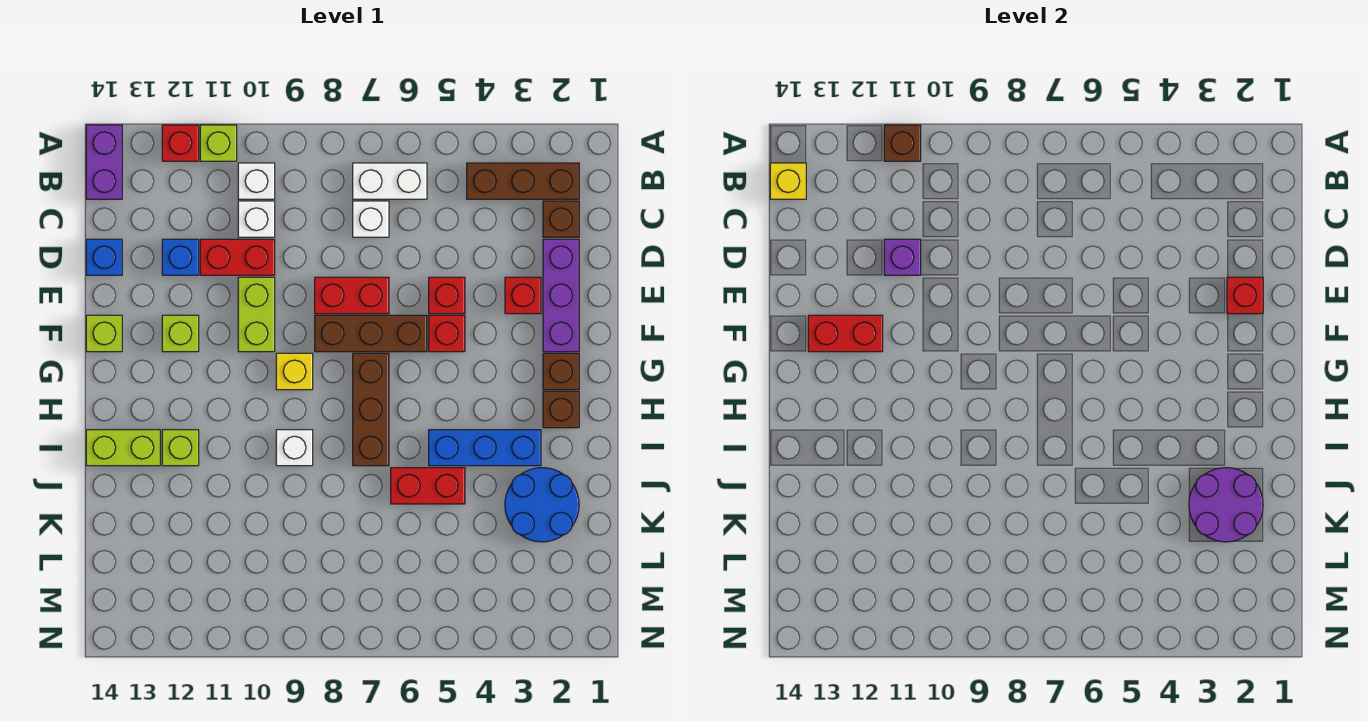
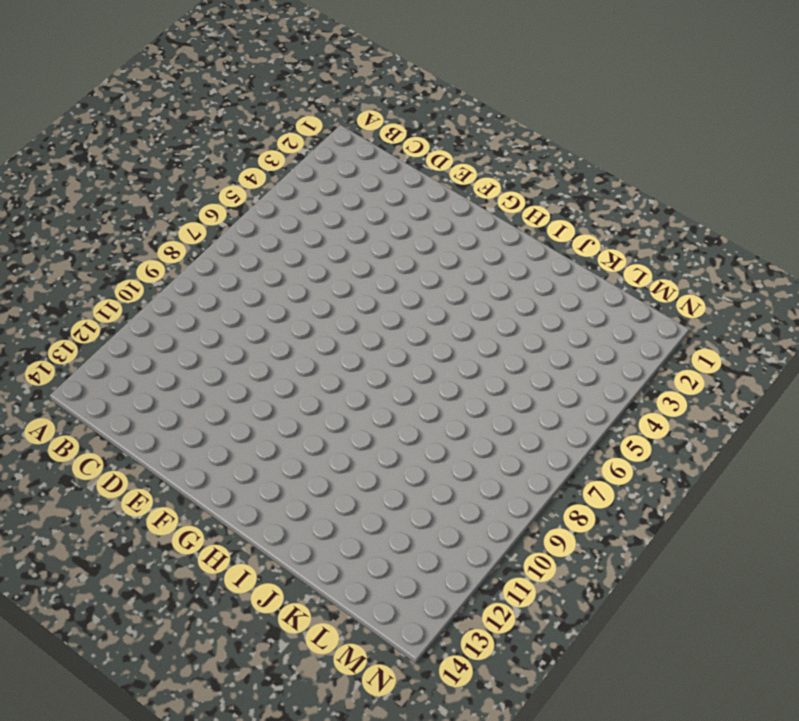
none -> lime brick A11 level 1
none -> red brick A12 level 1
none -> purple brick A14:B14 level 1
none -> brown brick B2:B4 level 1

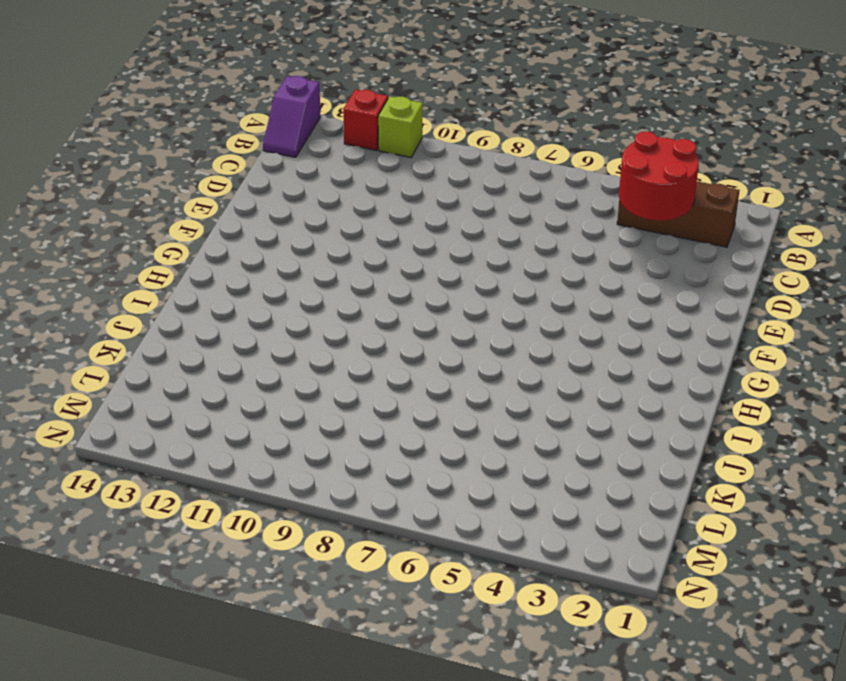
purple slope A14:B14 level 1 top A -> purple brick A14:B14 level 1
red round brick B3:C4 level 2 -> none
none -> white brick B6:B7 level 1
none -> white brick B10 level 1
none -> brown brick C2 level 1
none -> white brick C7 level 1

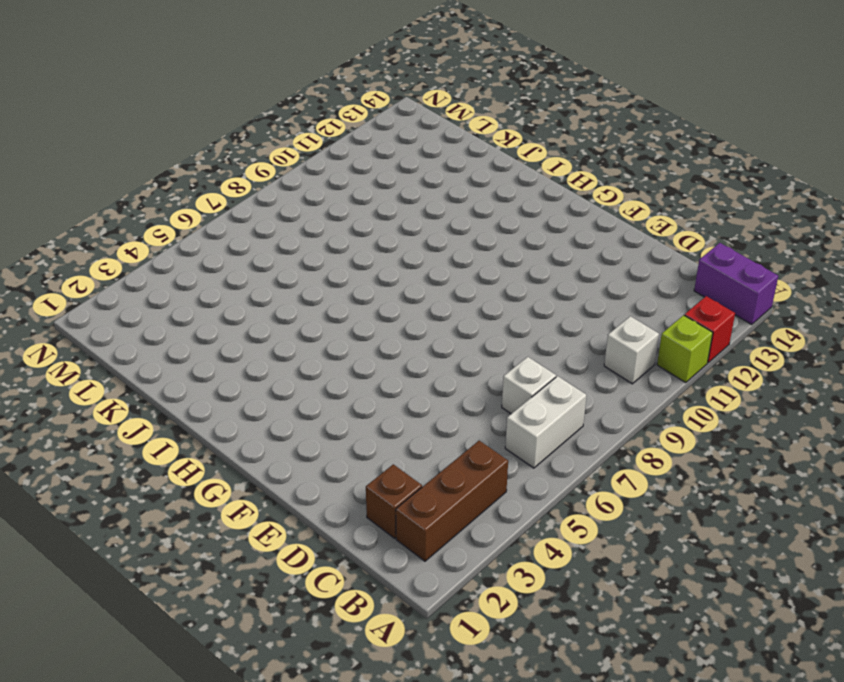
none -> white brick C10 level 1
none -> purple brick D2:F2 level 1
none -> red brick D10:D11 level 1
none -> blue brick D12 level 1

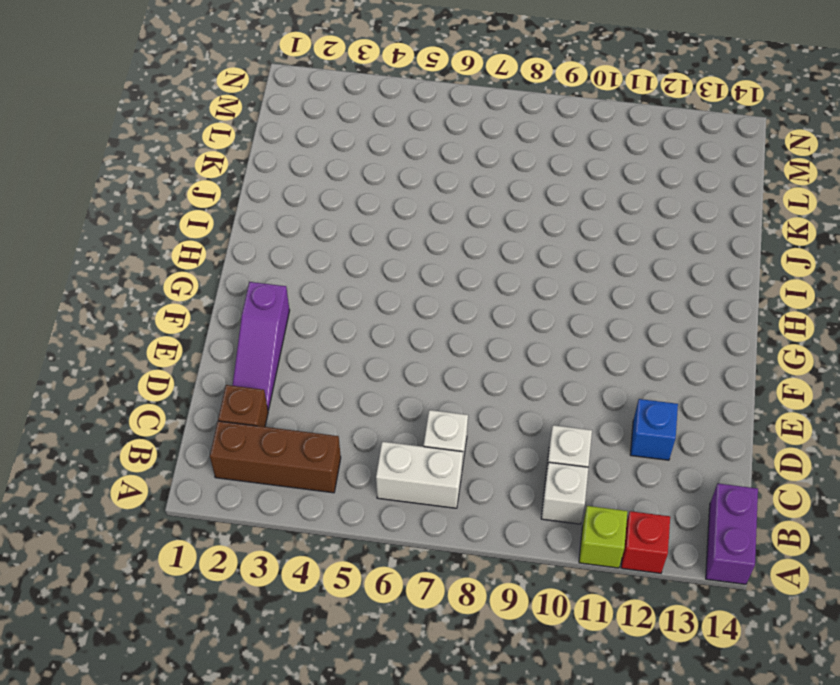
purple slope D2:F2 level 1 top F -> purple brick D2:F2 level 1
none -> red brick D10:D11 level 1
none -> blue brick D14 level 1
none -> red brick E3 level 1
none -> red brick E5 level 1

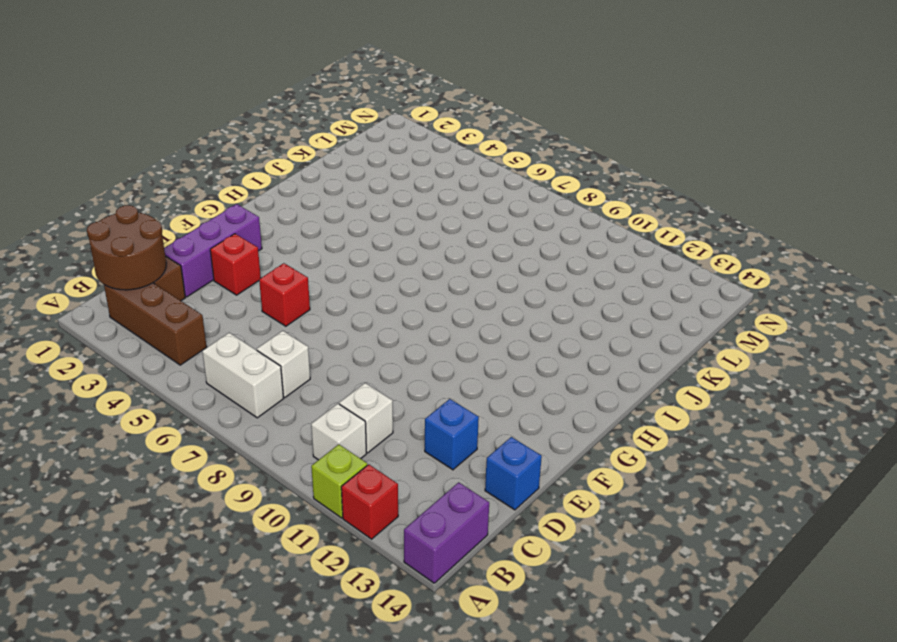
brown round brick B1:C2 level 2 -> none
none -> red brick D10:D11 level 1
none -> red brick E7:E8 level 1
none -> lime brick E10:F10 level 1
none -> red brick F5 level 1

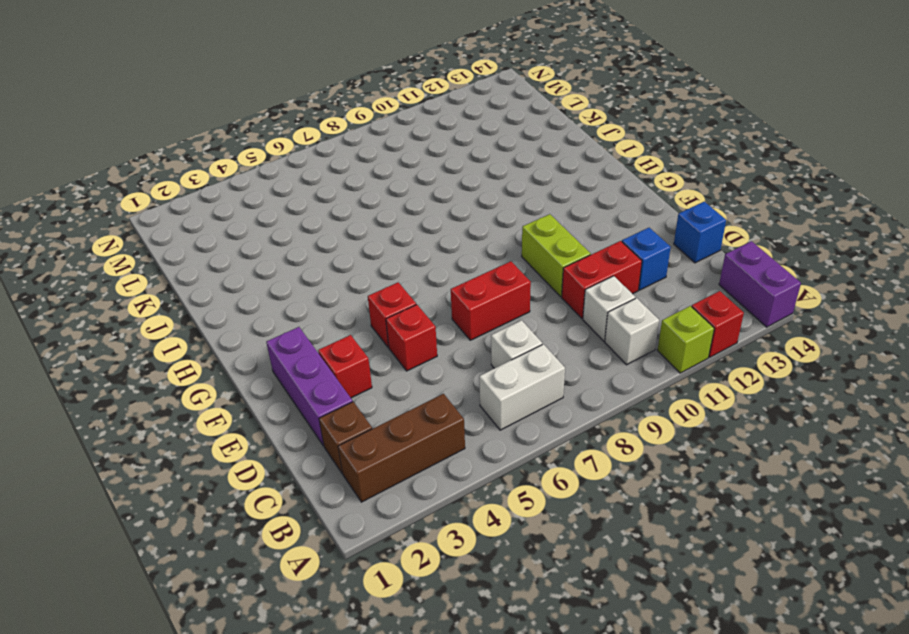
none -> brown brick F6:F8 level 1
none -> lime brick F12 level 1
none -> lime brick F14 level 1
none -> brown brick G2 level 1

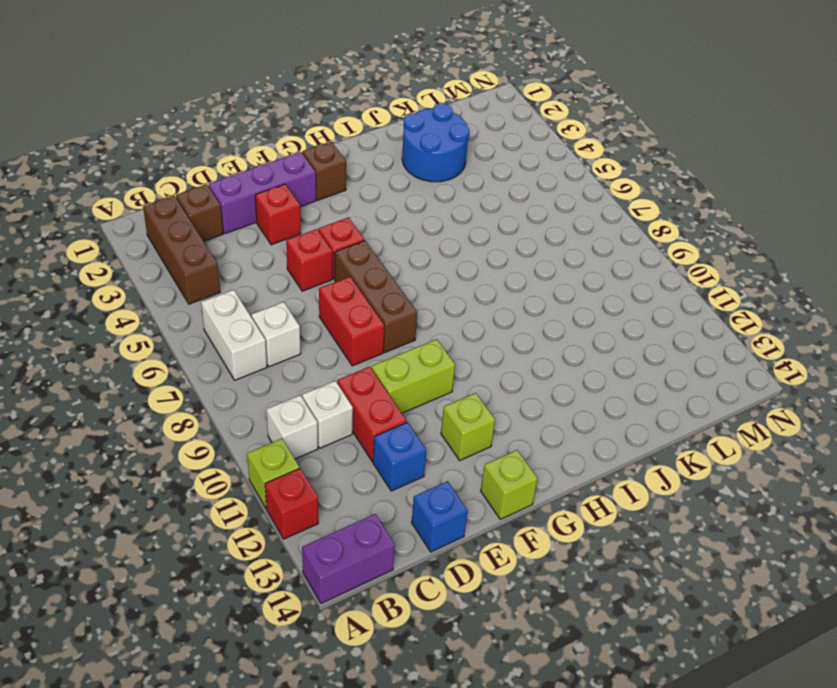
none -> brown brick G7:I7 level 1
none -> yellow brick G9 level 1
none -> brown brick H2 level 1
none -> blue brick I3:I5 level 1

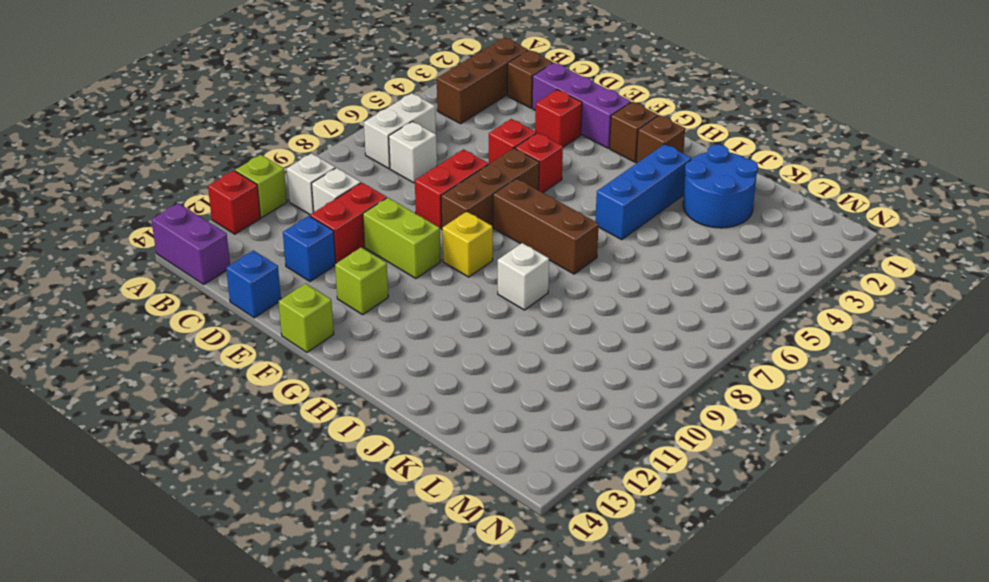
none -> lime brick I12 level 1
none -> lime brick I13:I14 level 1
none -> red brick J5:J6 level 1
none -> brown brick A11 level 2

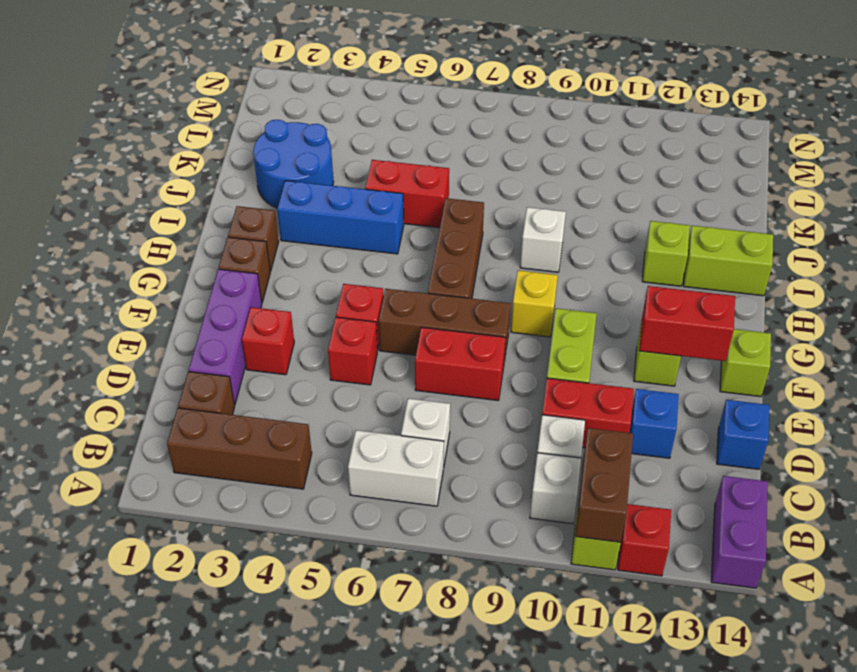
brown brick A11:B11 level 2 -> brown brick A11 level 2
none -> yellow brick B14 level 2
none -> purple brick D11 level 2
none -> red brick E2 level 2
none -> purple round brick J2:K3 level 2

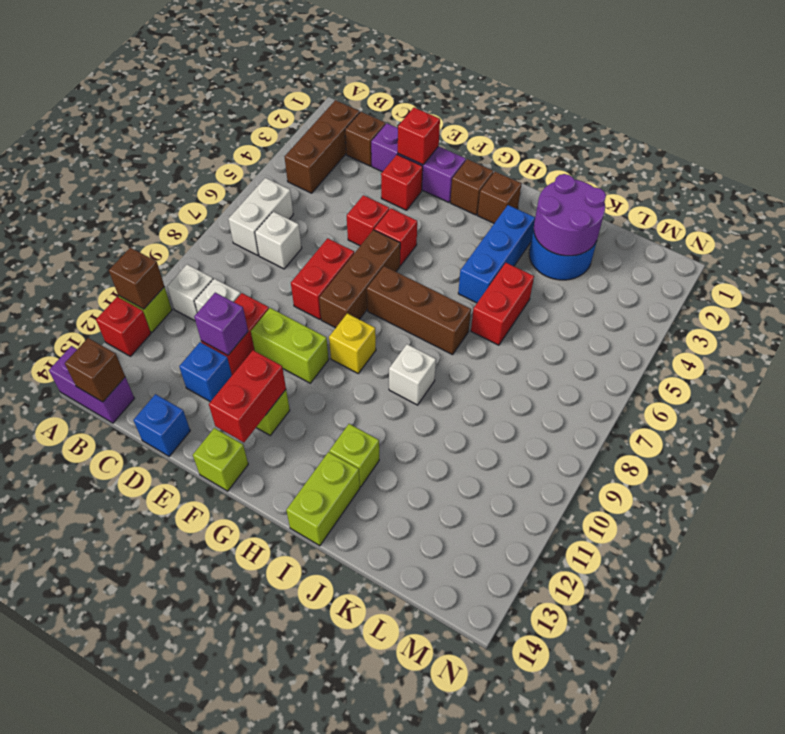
brown brick B14 level 2 -> yellow brick B14 level 2

